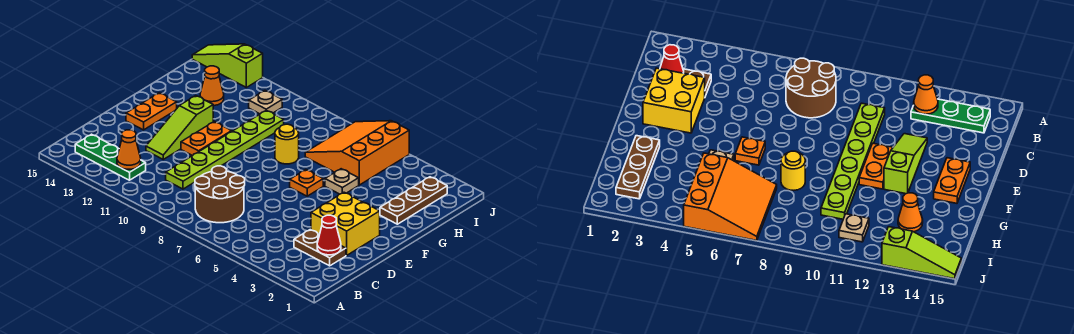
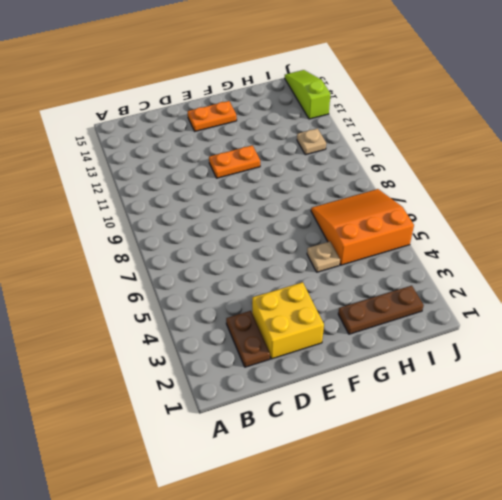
none -> brown round brick B7:C8 level 1
none -> green plate B12:B14 level 1
none -> lime plate C10:H10 level 1

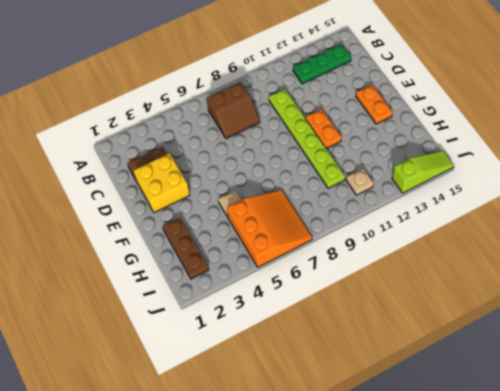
brown slope B7:C8 level 1 top B -> brown round brick B7:C8 level 1
none -> lime slope D12:F12 level 1 top F
none -> orange plate F6 level 1
none -> yellow round brick G8 level 1

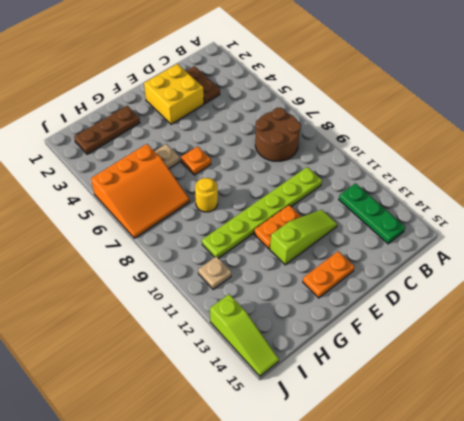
none -> orange cone H13 level 1
none -> orange cone B12 level 2
none -> red cone C2 level 2

